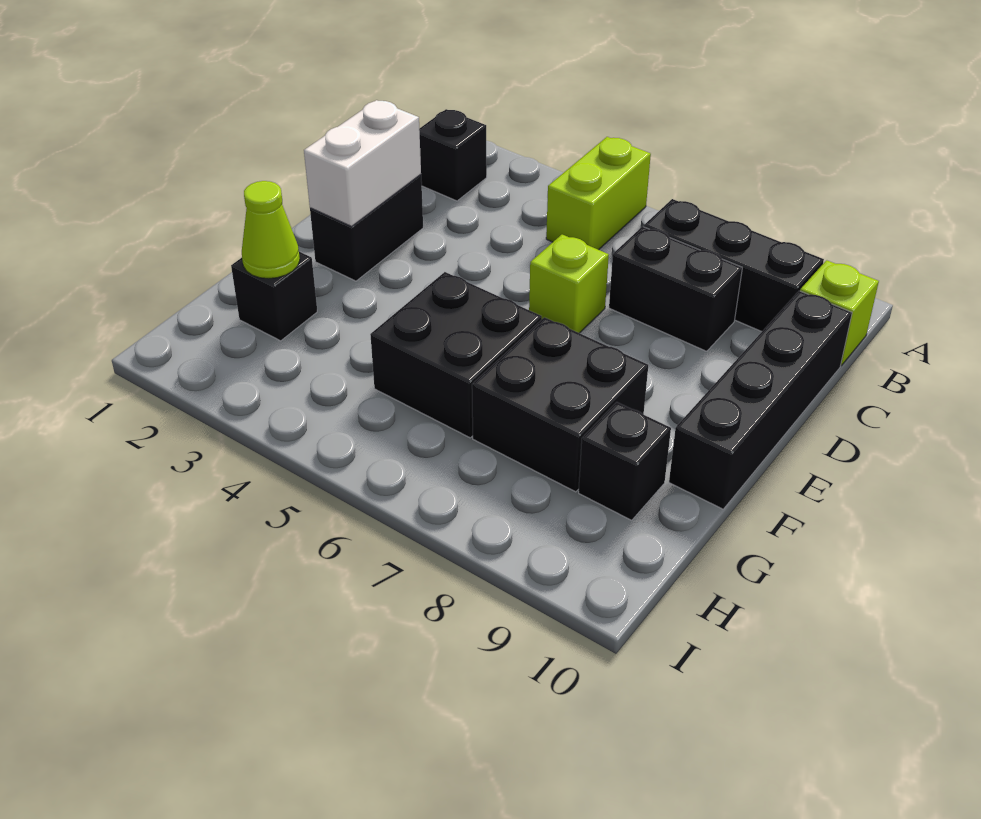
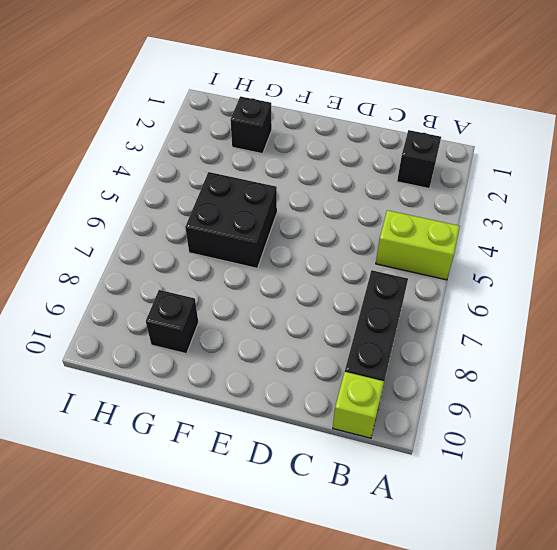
none -> black brick C7:C8 level 1
none -> black brick C10:F10 level 1
none -> black brick D2:E2 level 1

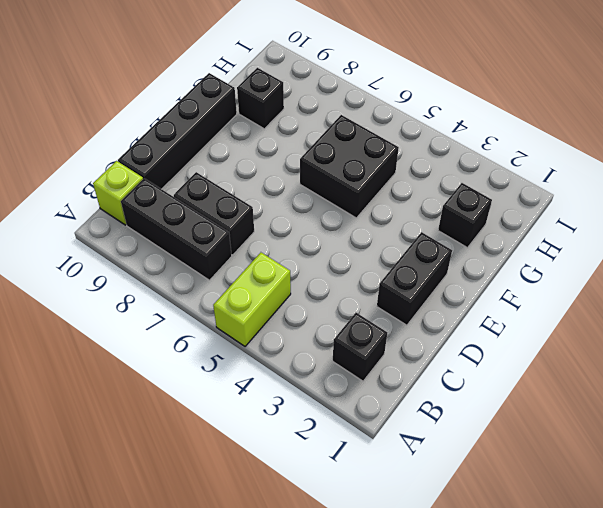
none -> lime brick D6 level 1
none -> black brick F7:G8 level 1
none -> white brick D2:E2 level 2

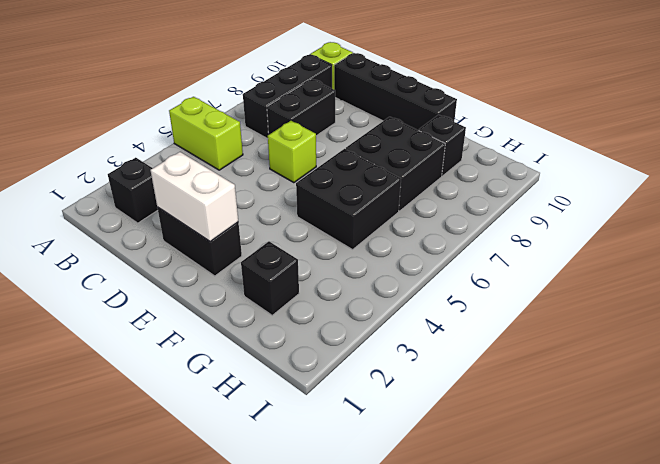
none -> lime cone G2 level 2

